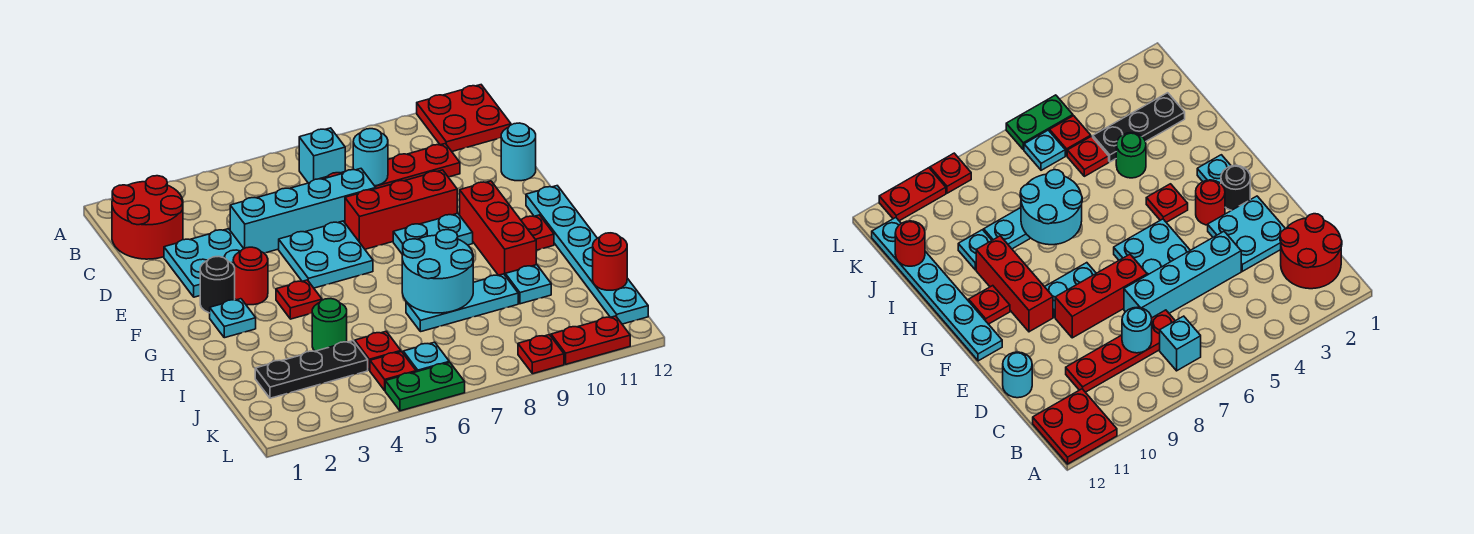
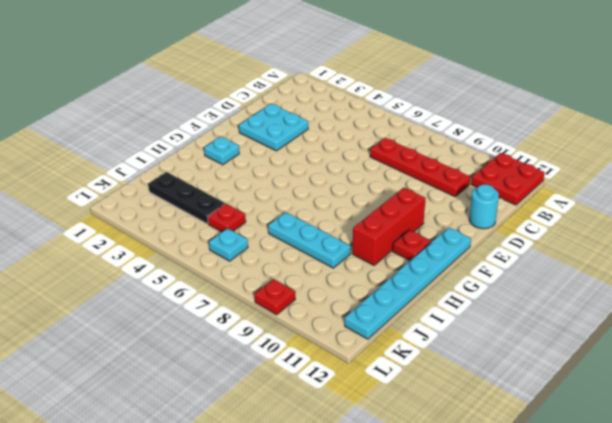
none -> red round brick B1:C2 level 1
none -> cyan brick B7 level 1
none -> cyan brick D4:D7 level 1
none -> cyan plate E5:F6 level 1

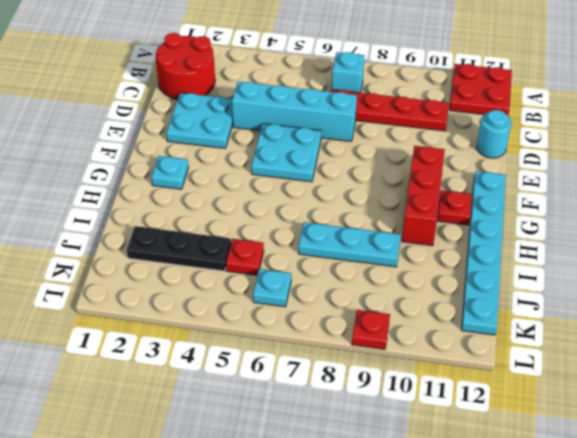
none -> red brick E7:E9 level 1
none -> black round brick F2 level 1
none -> red round brick F3 level 1
none -> cyan plate F8:F9 level 1

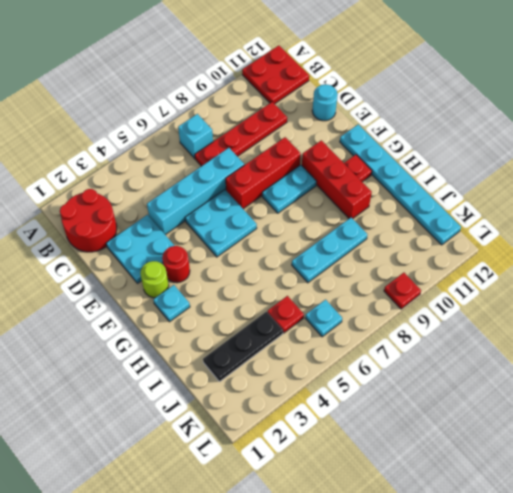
lime round brick F2 level 1 -> black round brick F2 level 1
none -> red plate G4 level 1
none -> green round brick I4 level 1
none -> cyan plate I10 level 1
none -> red plate K5 level 1

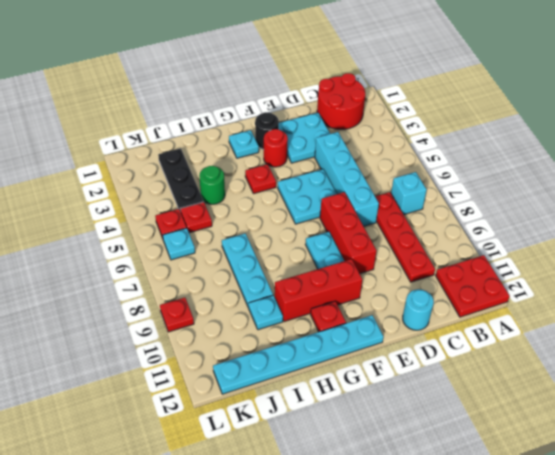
none -> green plate L5:L6 level 1
none -> red plate L10:L11 level 1
none -> cyan round brick C8 level 2
none -> cyan round brick H7:I8 level 2

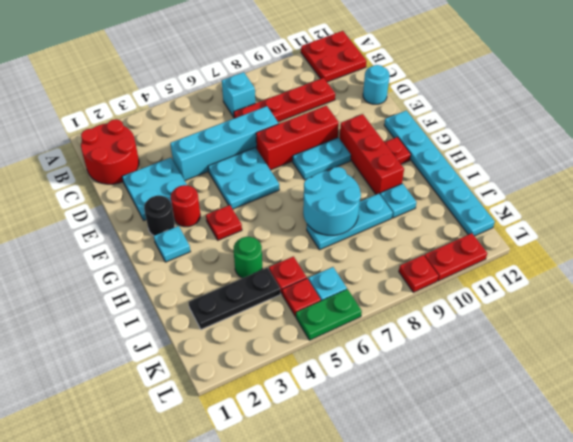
none -> cyan round brick C8 level 2
none -> red round brick J12 level 2

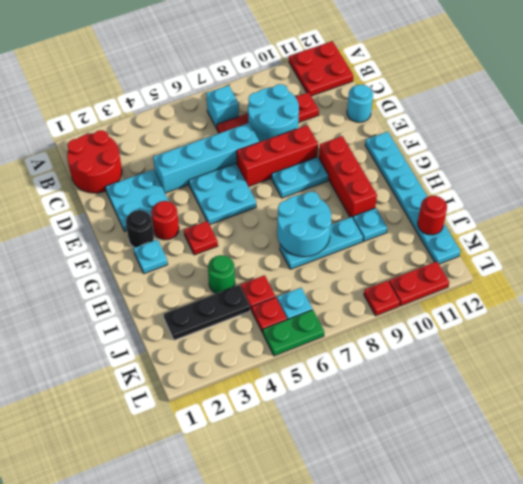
cyan round brick C8:D9 level 2 -> cyan round brick C8 level 2
none -> red plate G11 level 1

